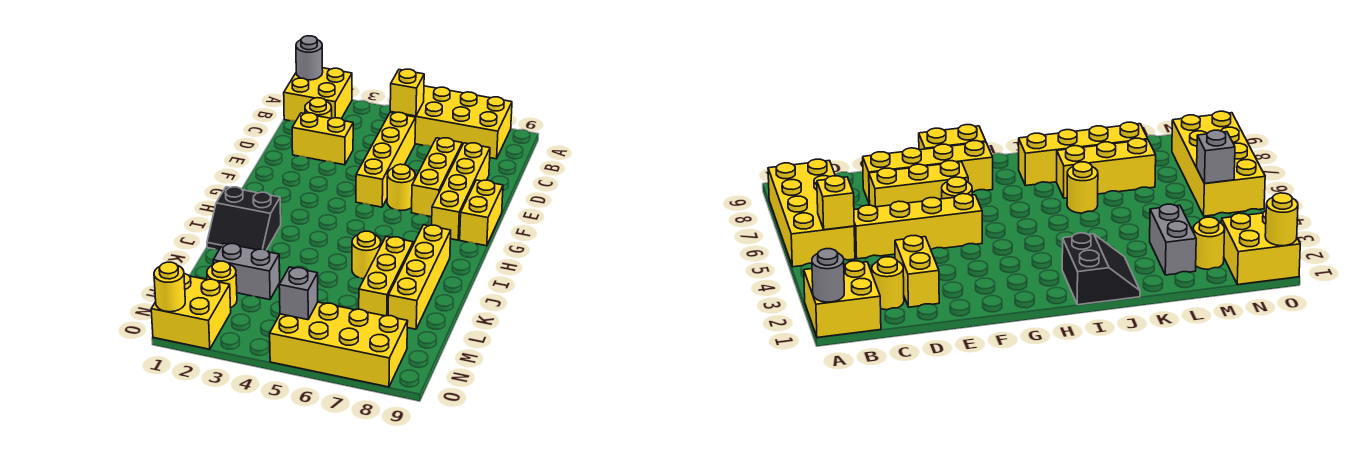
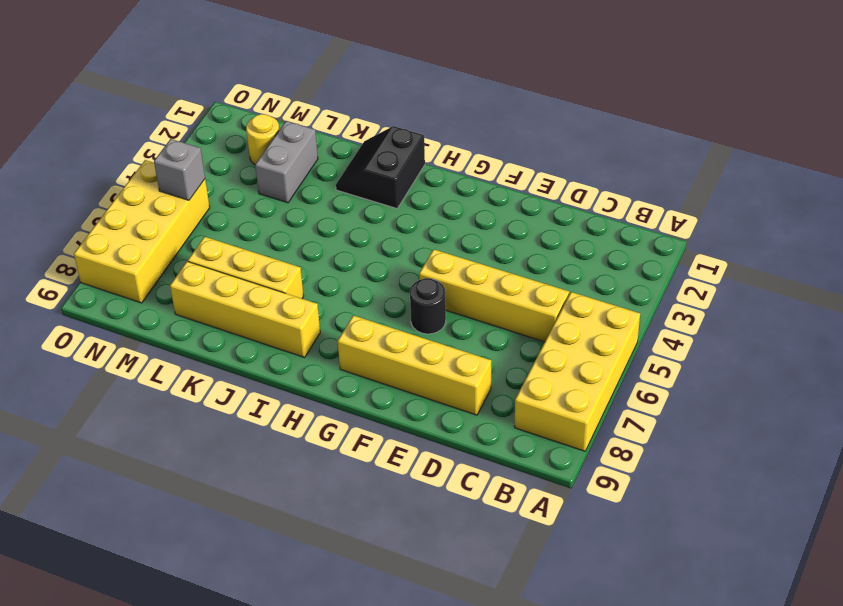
black round brick F6 level 1 -> yellow round brick F6 level 1
none -> yellow brick A1:B2 level 1
none -> yellow round brick C2 level 1
none -> yellow brick D2:D3 level 1

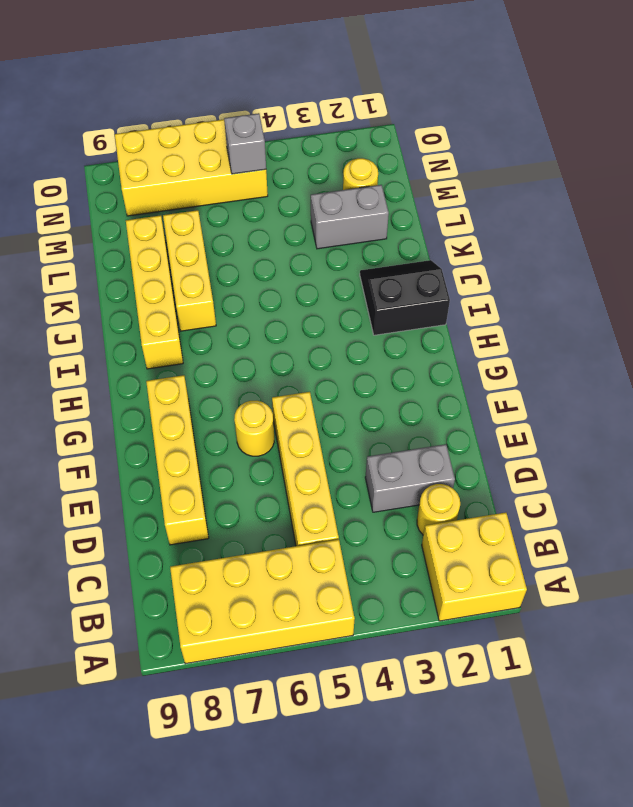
grey brick D2:D3 level 1 -> yellow brick D2:D3 level 1
none -> yellow brick D7:F7 level 1
none -> yellow brick F9:G9 level 1
none -> yellow round brick J6 level 1

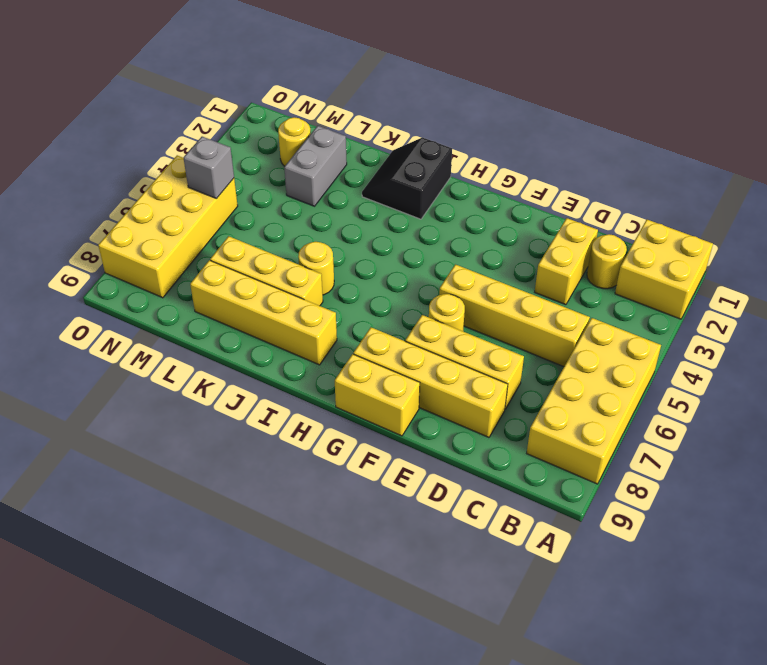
none -> yellow brick N1:O2 level 1
none -> grey round brick A1 level 2
none -> yellow brick B5 level 2

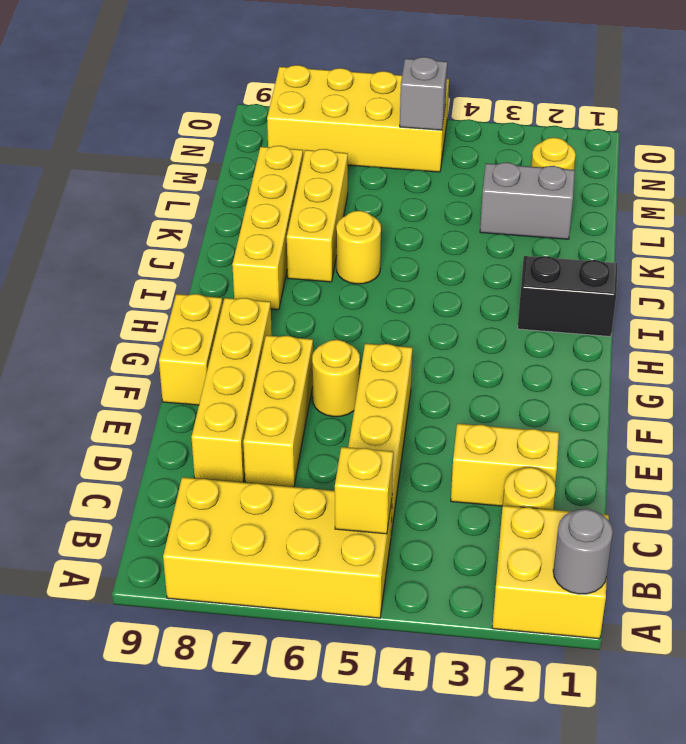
none -> yellow brick N1:O2 level 1
none -> yellow round brick O1 level 2

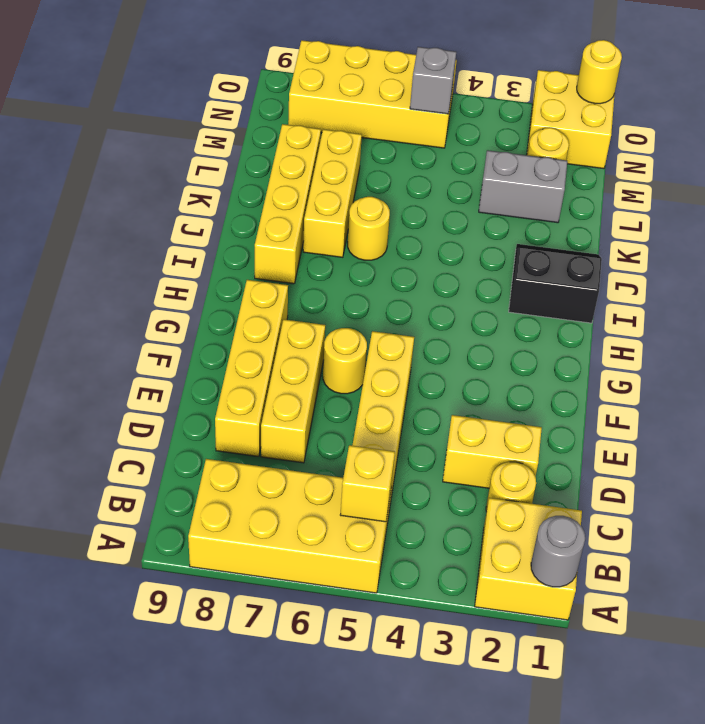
none -> yellow brick F9:G9 level 1

